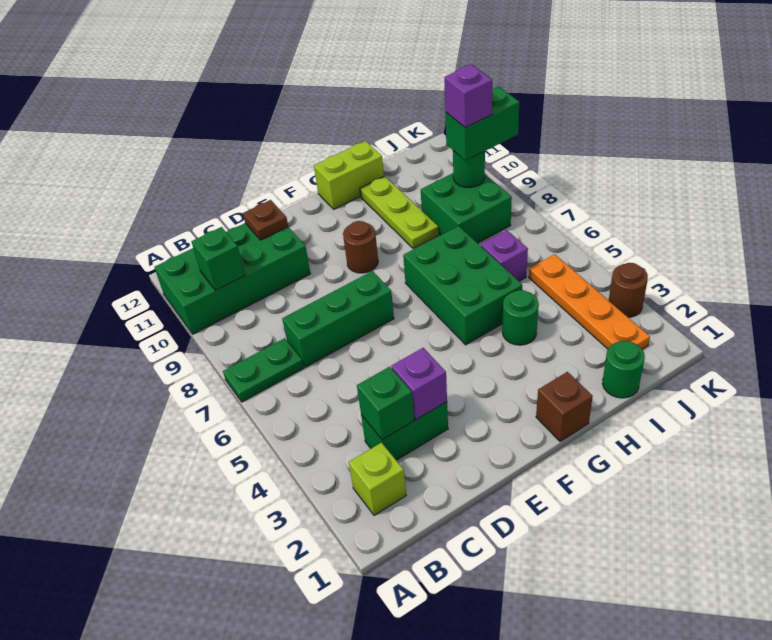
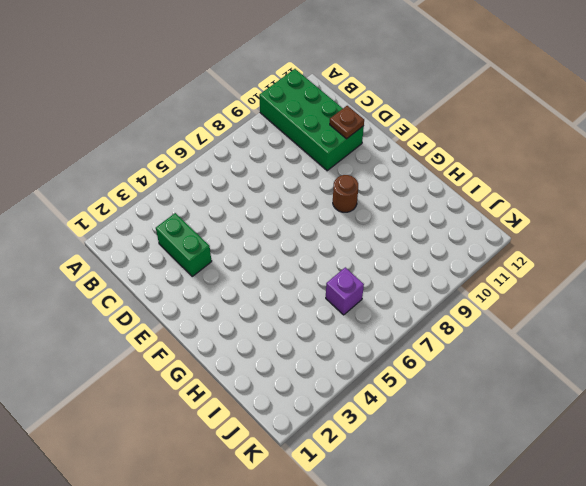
none -> green plate A7:B7 level 1
none -> lime brick B2 level 1
none -> green brick C7:E7 level 1

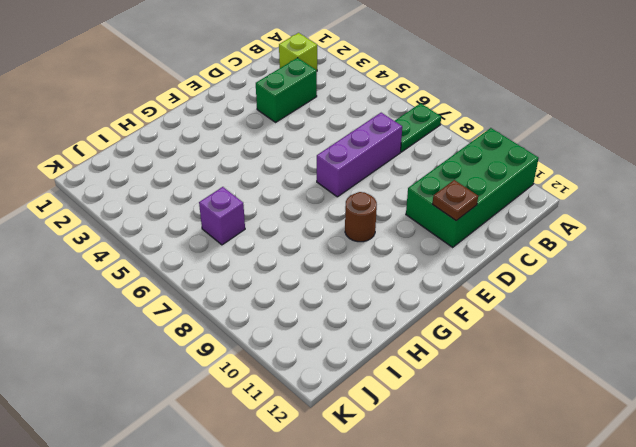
purple brick C7:E7 level 1 -> green brick C7:E7 level 1
none -> brown brick G1 level 1
none -> green brick G5:H7 level 1
none -> lime brick G12:H12 level 1

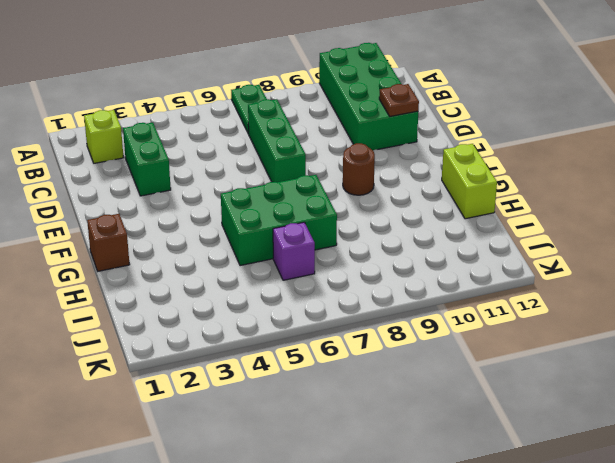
none -> green round brick H4 level 1
none -> lime plate H9:H11 level 1
none -> green round brick I1 level 1

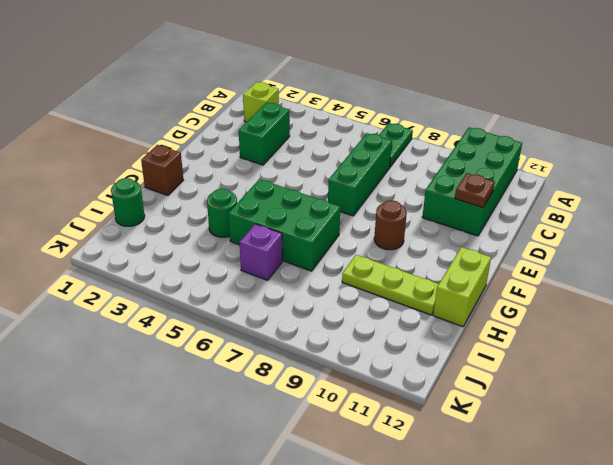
none -> green brick I8:J9 level 1
none -> orange plate J2:J5 level 1
none -> brown round brick K3 level 1

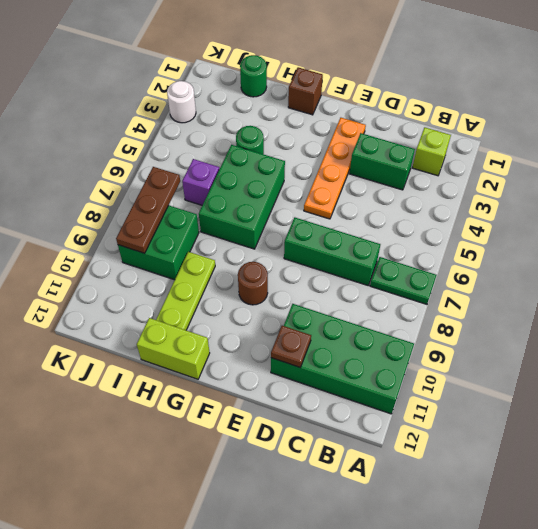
orange plate E2:E5 level 1 -> orange plate J2:J5 level 1
brown plate J7:J9 level 2 -> green round brick J9 level 2
white round brick K3 level 1 -> brown round brick K3 level 1
none -> green brick B10 level 2
none -> green brick C3 level 2
none -> purple brick D3 level 2

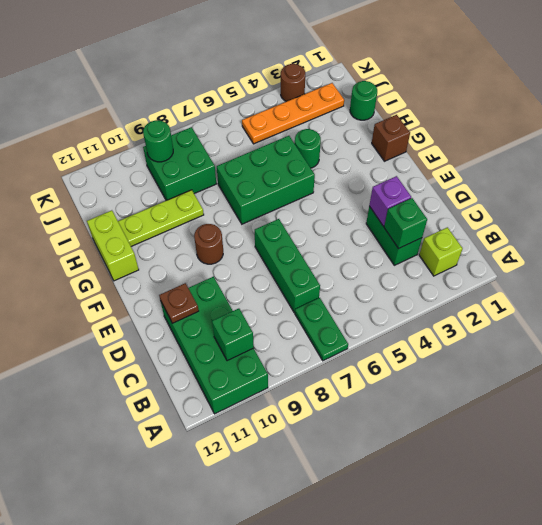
none -> purple brick I6 level 1
none -> green brick J9:K9 level 3
none -> purple brick J9 level 4

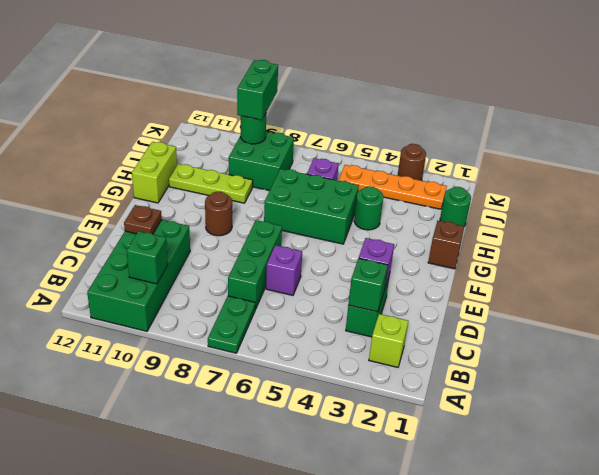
purple brick D6 level 1 -> purple brick J9 level 4

